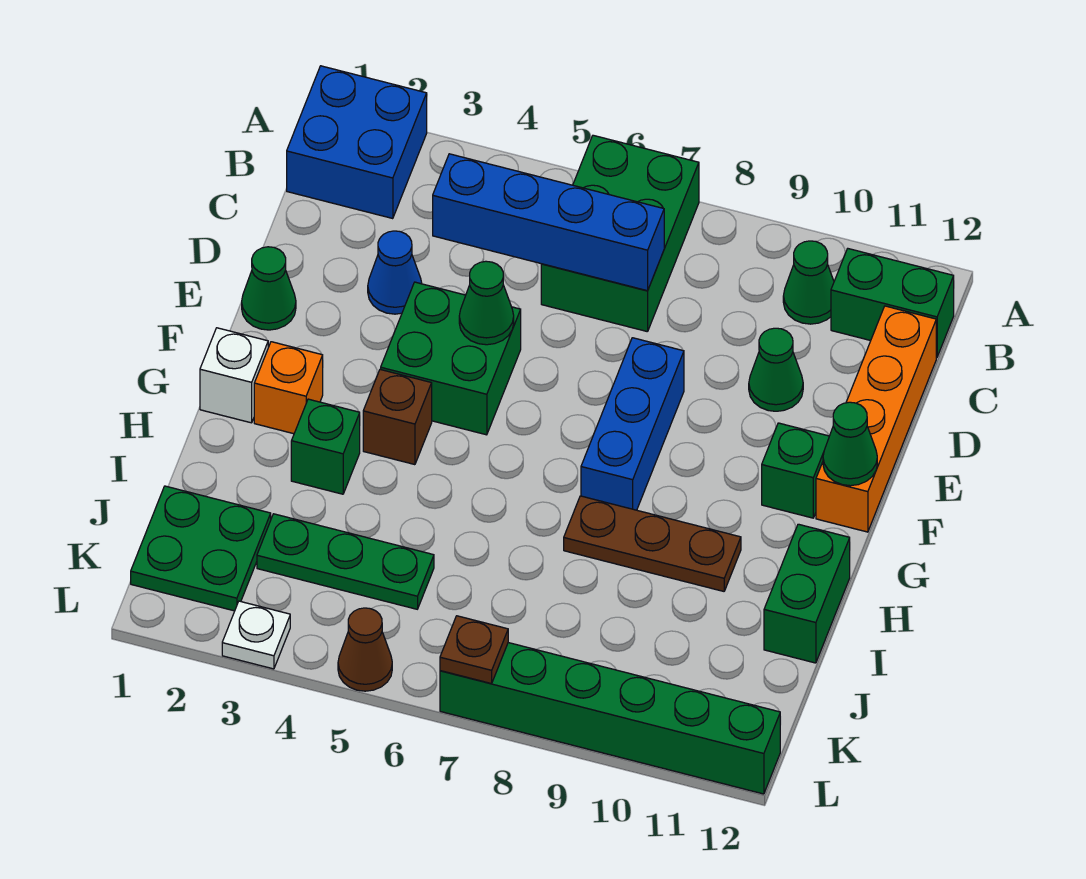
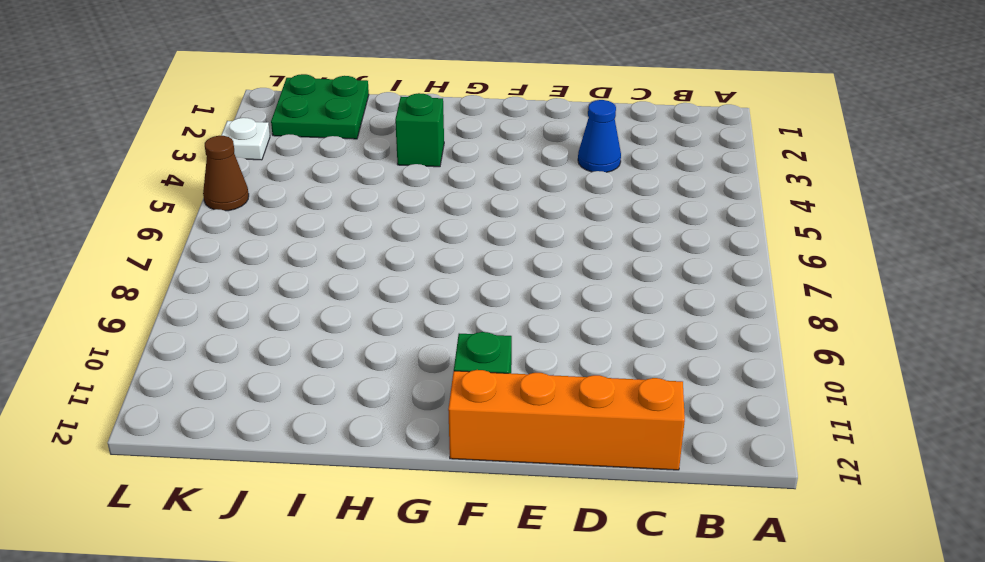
none -> blue brick A1:B2 level 1
none -> green brick A6:C7 level 1
none -> green cone B10 level 1

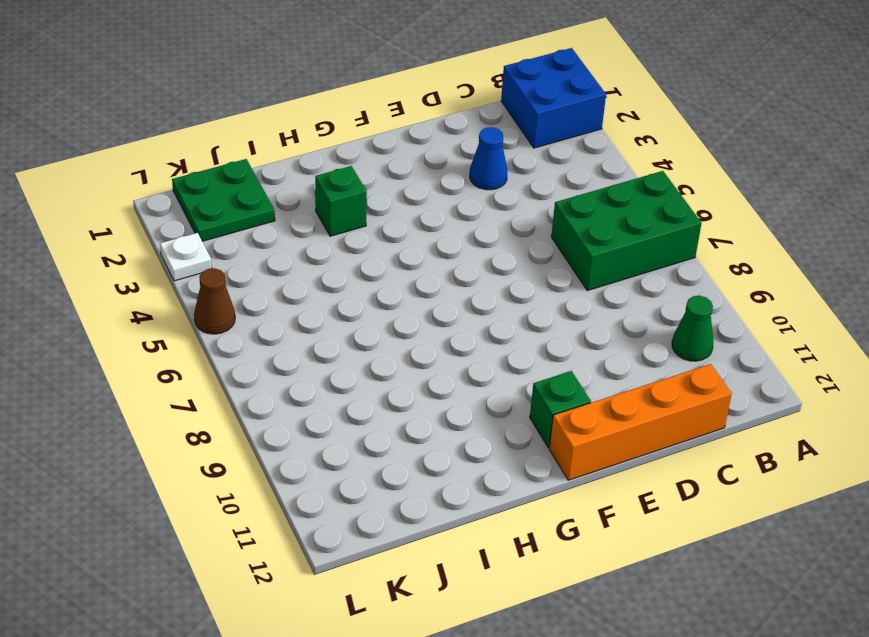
none -> green brick B11:B12 level 1
none -> green cone D10 level 1
none -> green cone E1 level 1

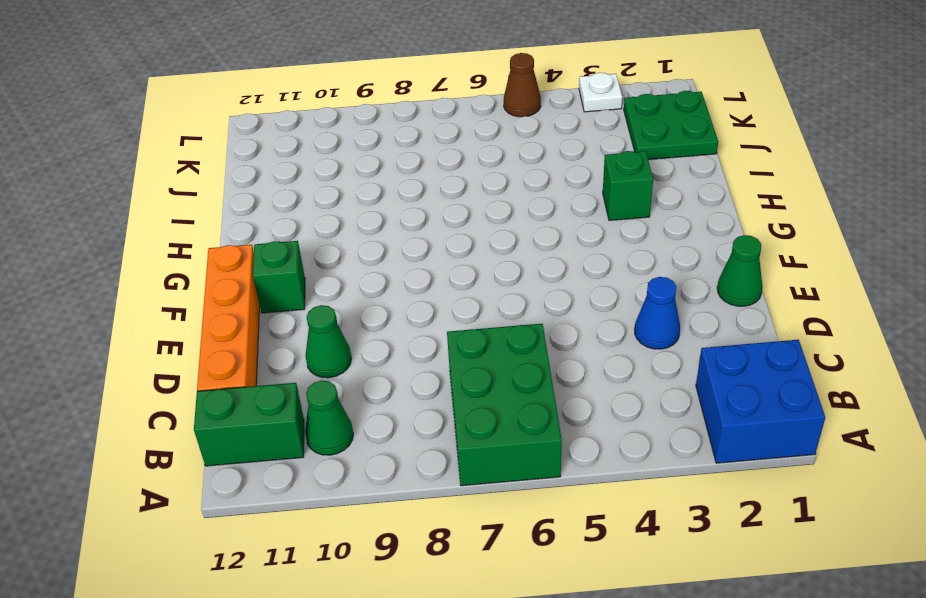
none -> green brick E4:F5 level 1
none -> blue brick E8:G8 level 1
none -> white brick G1 level 1

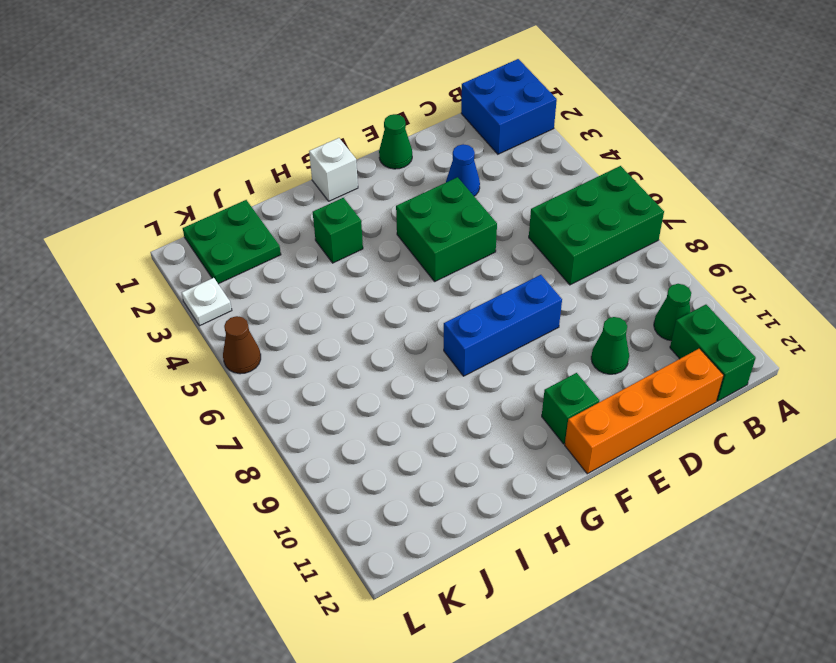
none -> orange brick G2 level 1
none -> brown brick G4 level 1
none -> brown plate H8:H10 level 1

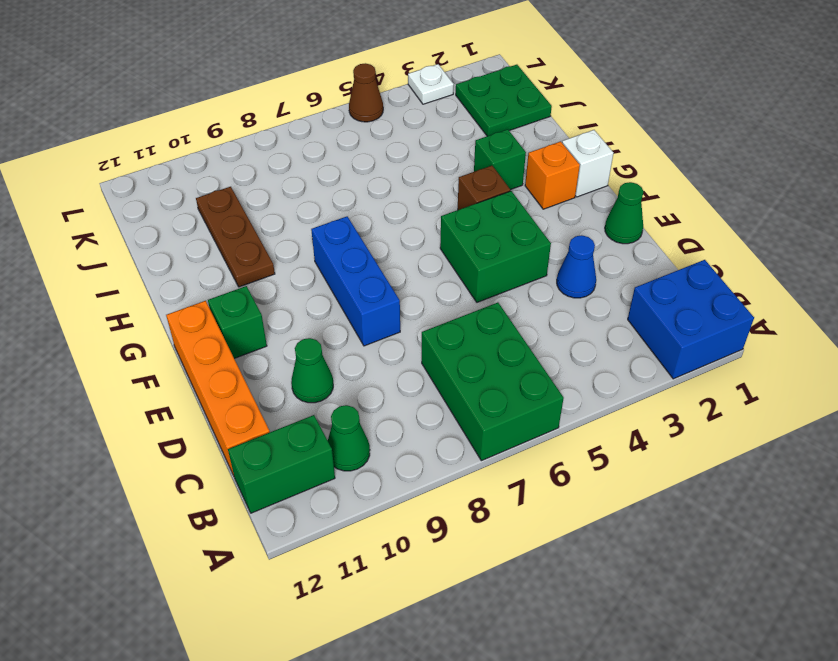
brown plate H10:J10 level 1 -> brown plate H8:H10 level 1
none -> green brick H12:I12 level 1
none -> green plate J3:J5 level 1
none -> green brick L7:L12 level 1

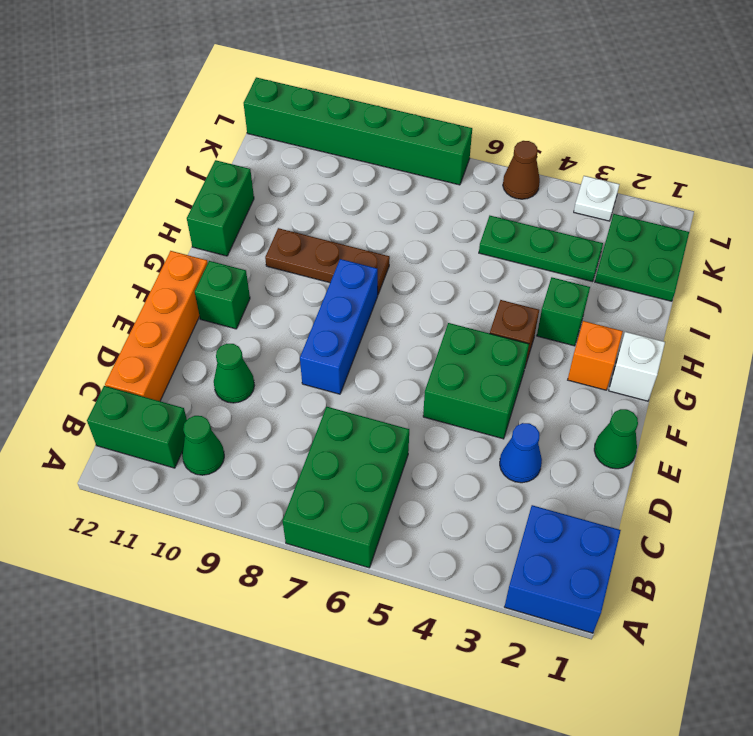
none -> blue brick C4:C7 level 2
none -> green cone E5 level 2
none -> green cone F12 level 2

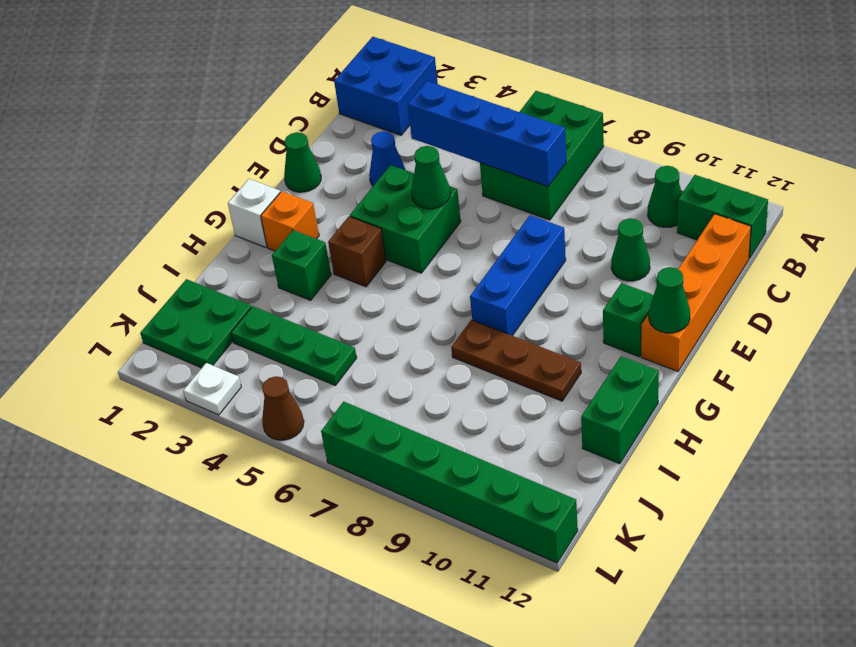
none -> brown plate L7 level 2

